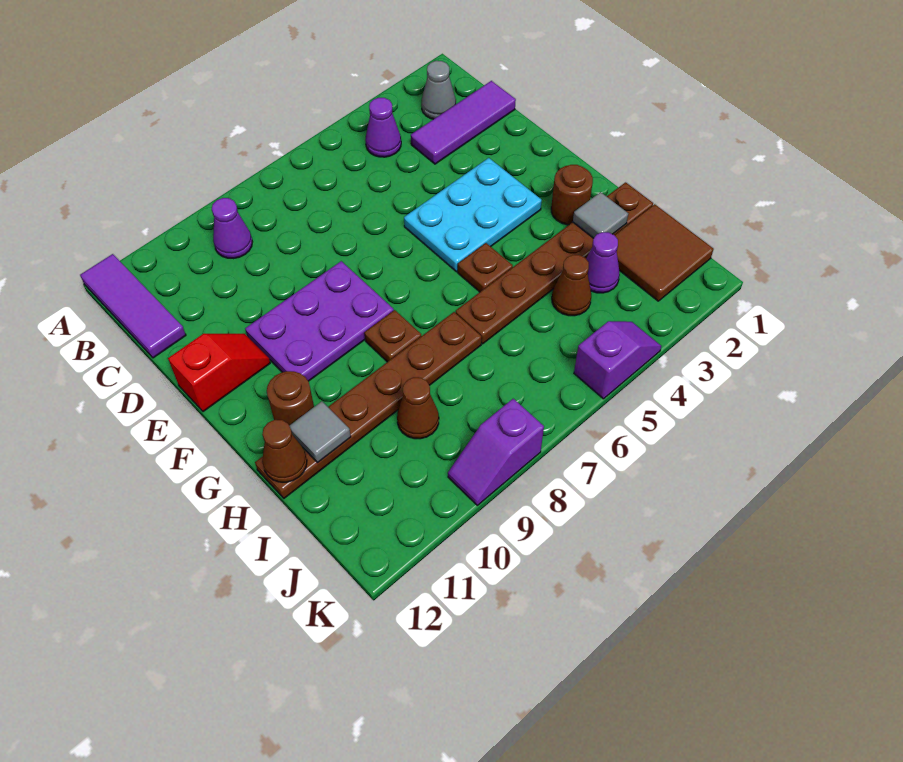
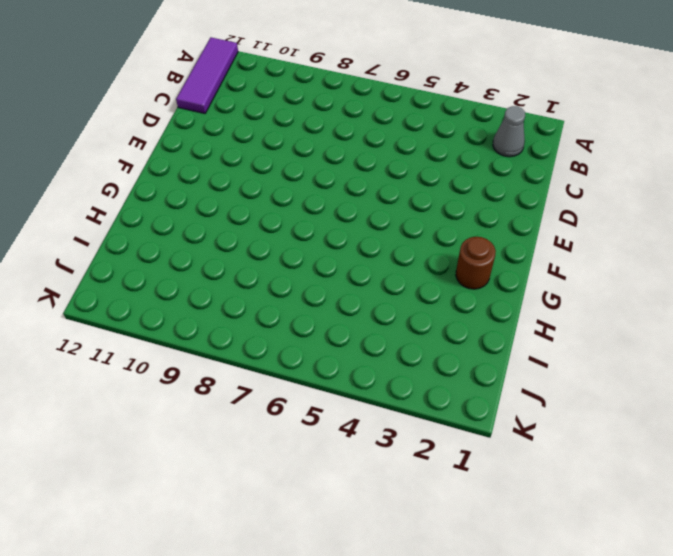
none -> purple cone B4 level 1
none -> purple cone B9 level 1
none -> purple tile C1:C3 level 1

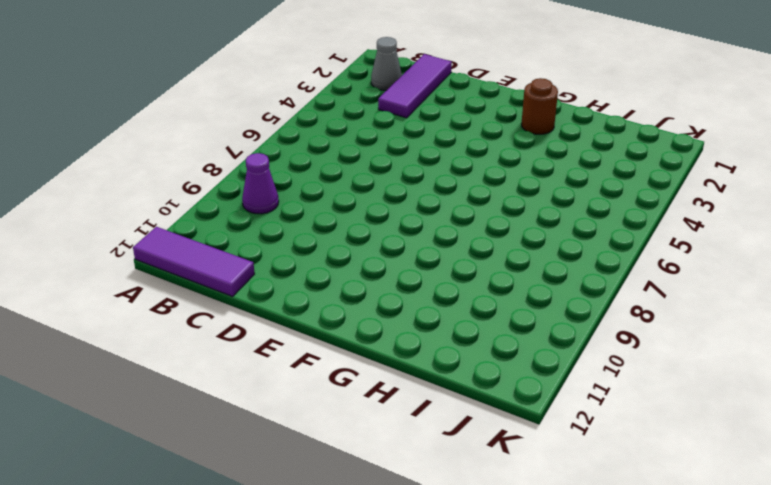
none -> purple cone B4 level 1
none -> cyan plate E3:F5 level 1
none -> purple plate E8:F10 level 1

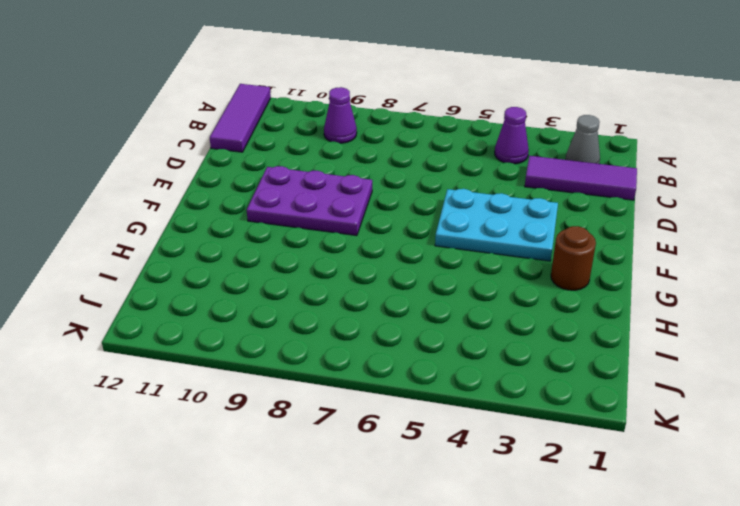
none -> red slope E11:E12 level 1 top 12
none -> brown plate G5 level 1
none -> brown plate G8 level 1

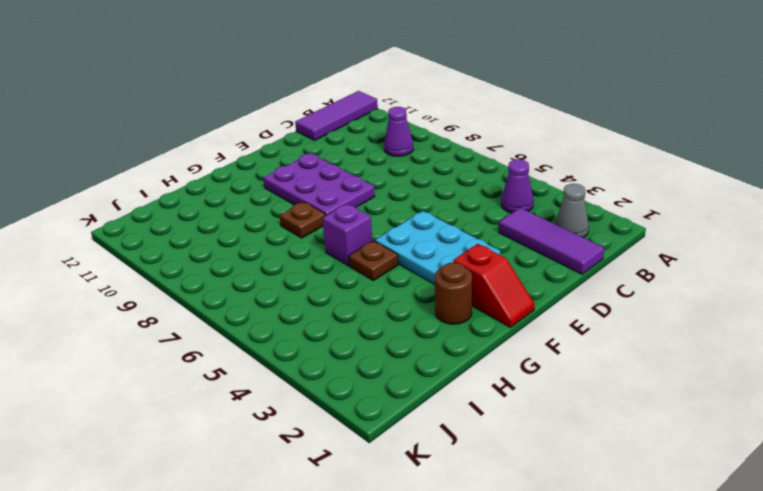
red slope F1:F2 level 1 top 2 -> red slope E11:E12 level 1 top 12
purple brick G6 level 1 -> none
none -> brown round brick G11 level 1
none -> brown plate H1:H6 level 1
none -> brown plate H7:H12 level 1

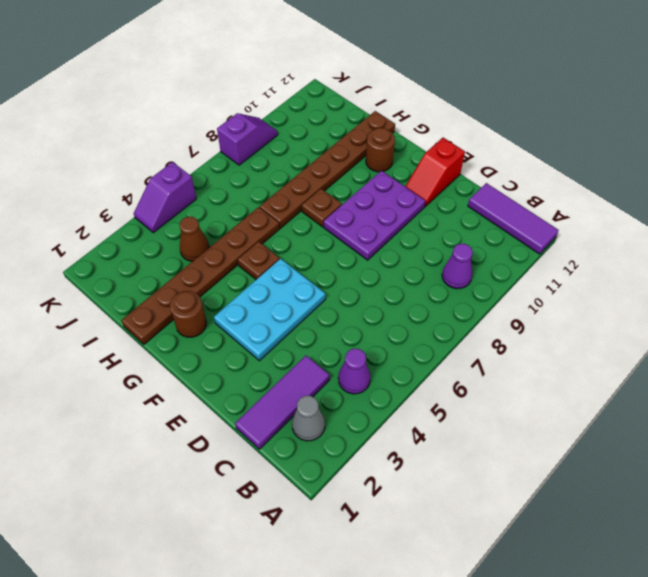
none -> brown tile I1:J2 level 1
none -> purple cone I3 level 1
none -> brown cone I9 level 1

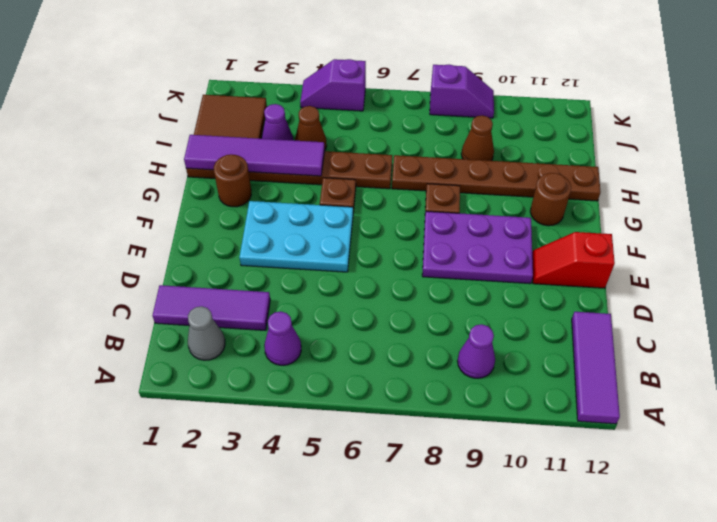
purple tile H1:H4 level 2 -> grey tile H2 level 2
none -> grey tile H11 level 2
none -> brown cone H12 level 2

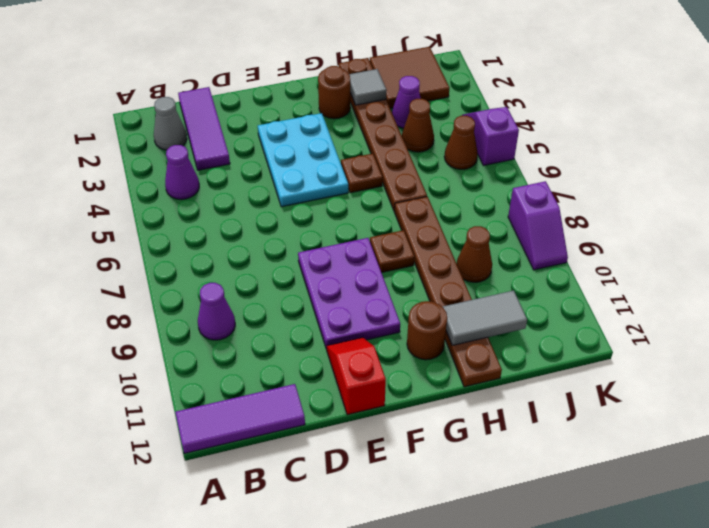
grey tile H11:I11 level 2 -> grey tile H11 level 2
brown cone J5 level 1 -> brown cone H12 level 2

